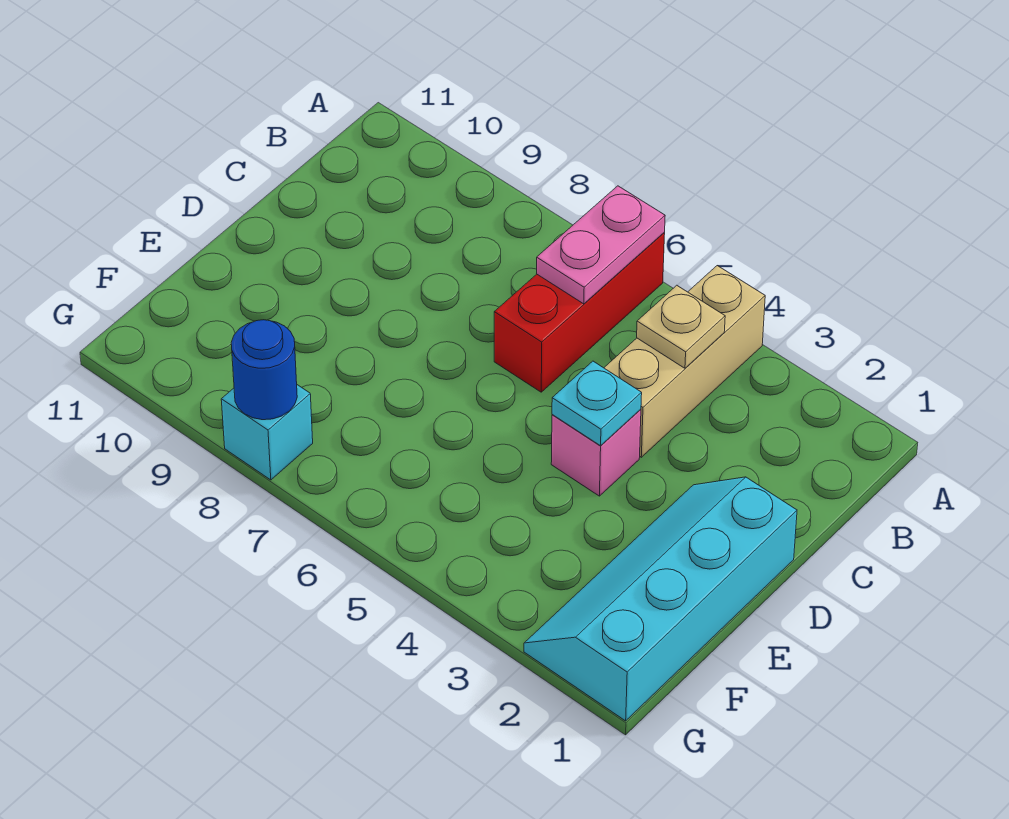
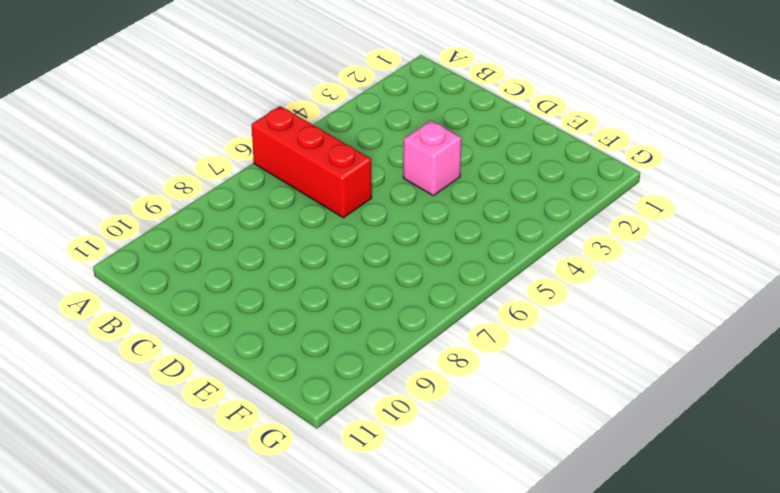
none -> tan brick A4:C4 level 1
none -> cyan slope D1:G2 level 1 top 1

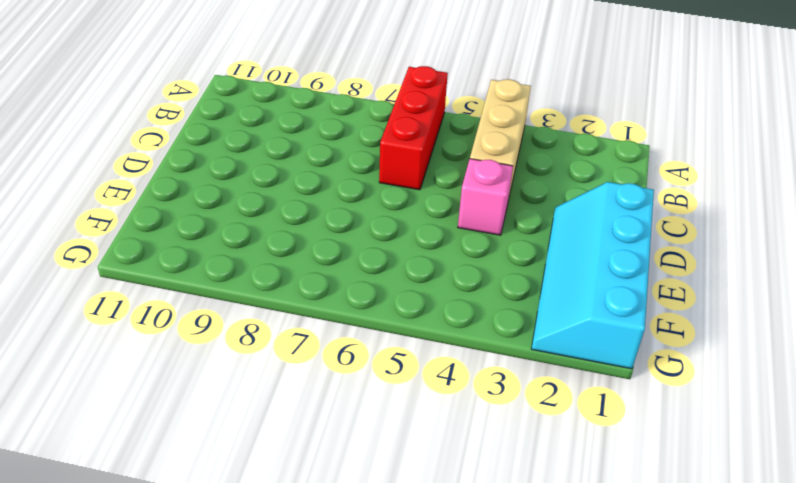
none -> cyan brick G8 level 1
none -> pink plate A6:B6 level 2

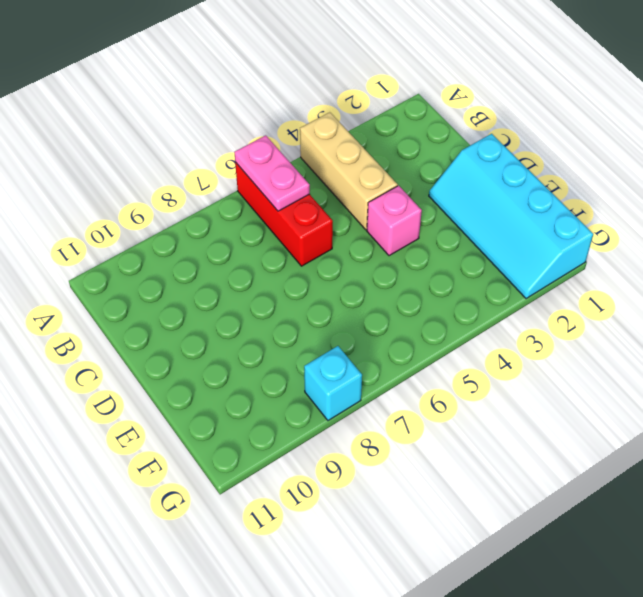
none -> tan plate B4 level 2
none -> cyan plate D4 level 2

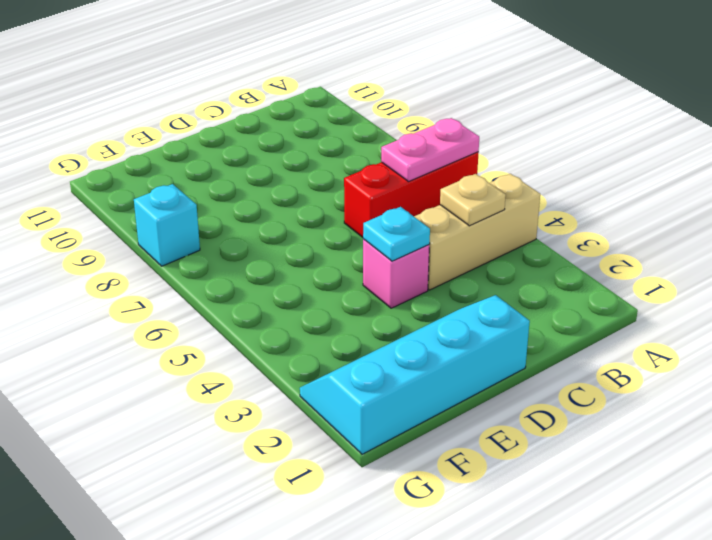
none -> blue round brick G8 level 2

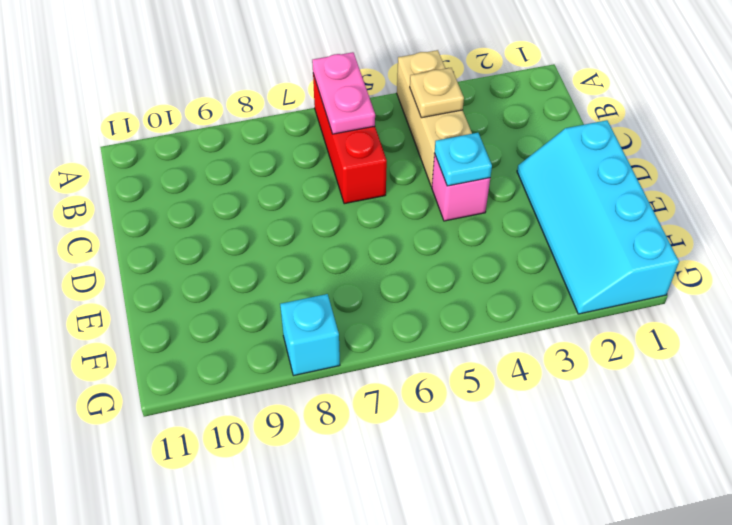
none -> blue round brick G8 level 2

